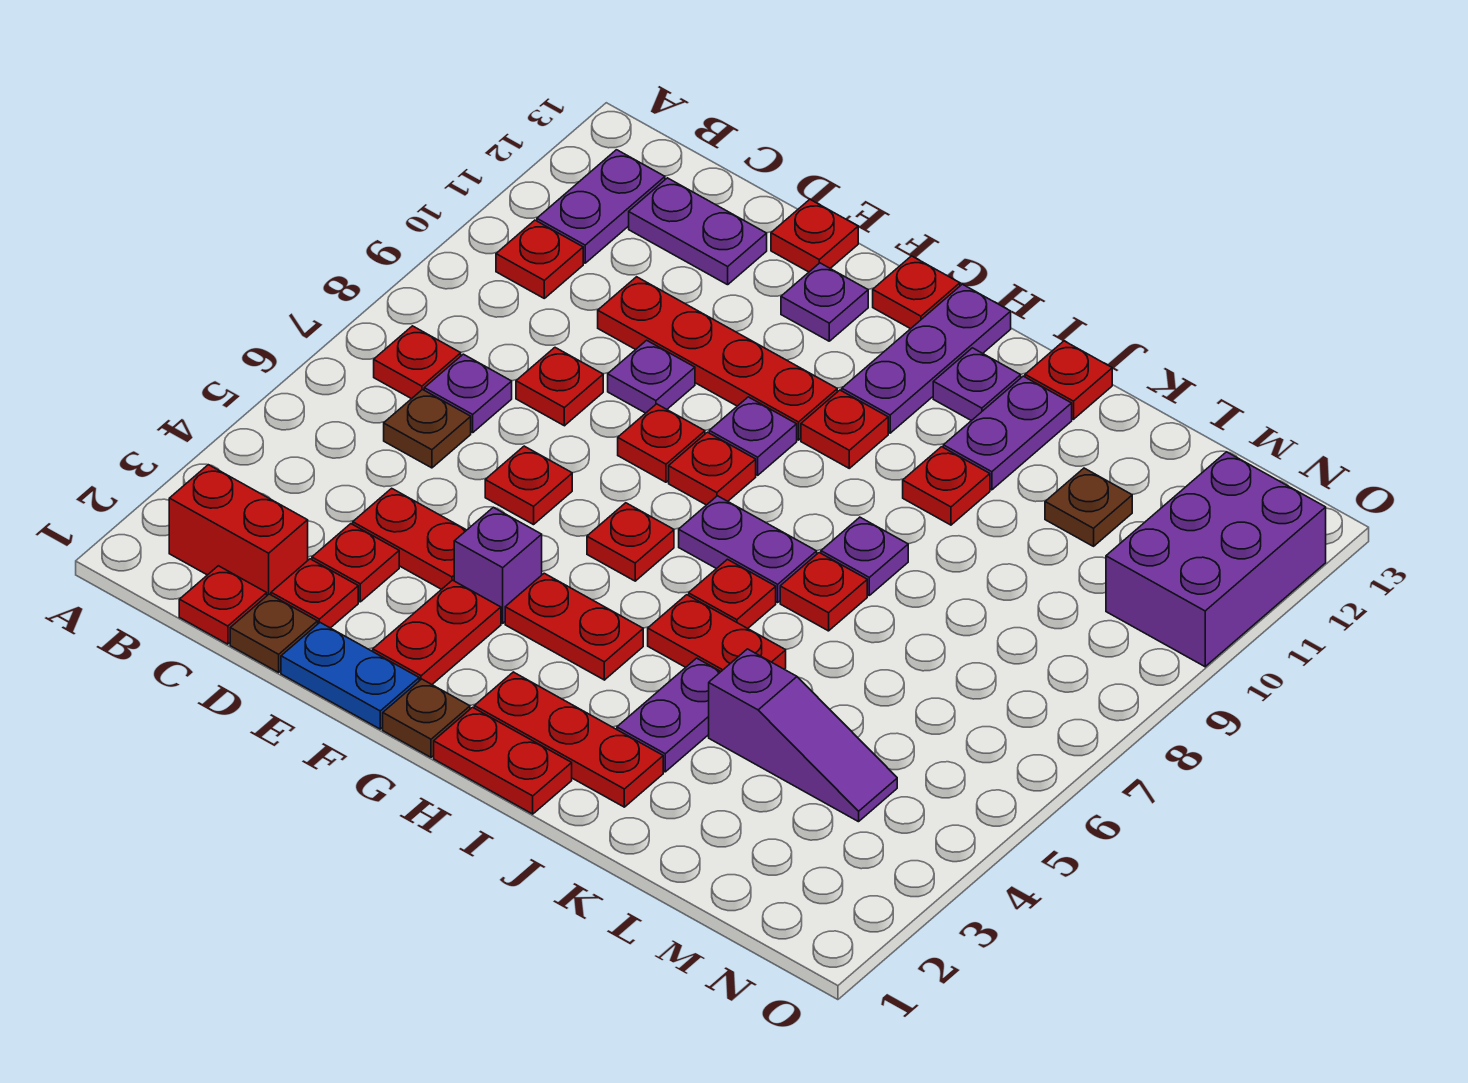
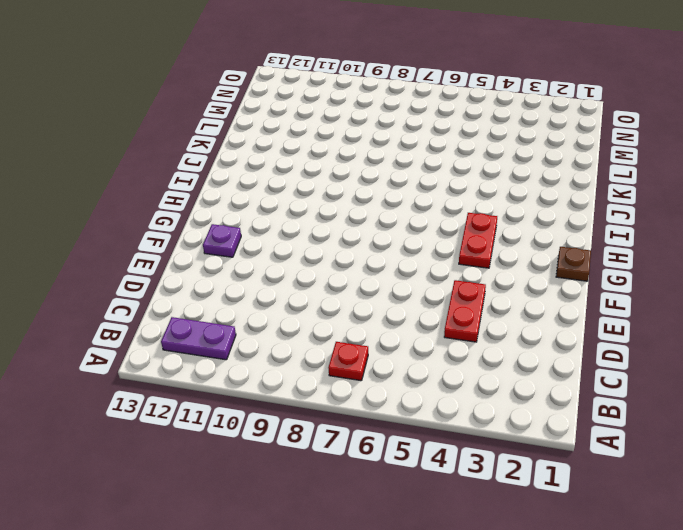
none -> red brick B2:C2 level 1
none -> red plate B10 level 1
none -> red plate C1 level 1
none -> brown plate C6 level 1

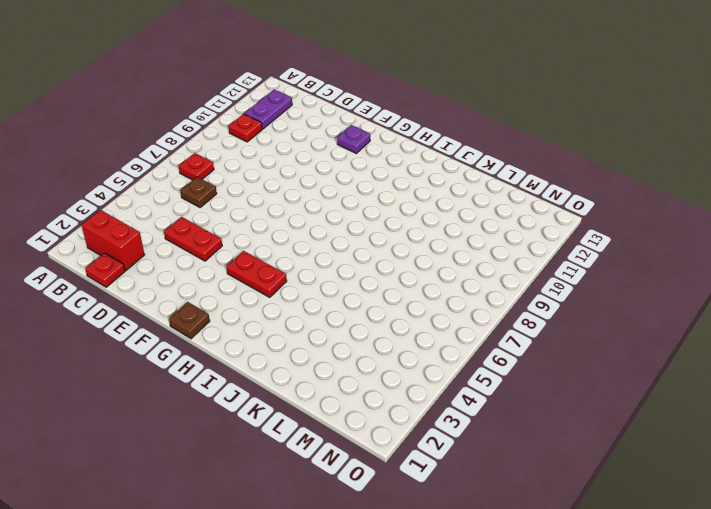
none -> purple plate C7 level 1
none -> purple plate C12:D12 level 1
none -> brown plate D1 level 1
none -> red plate D2 level 1

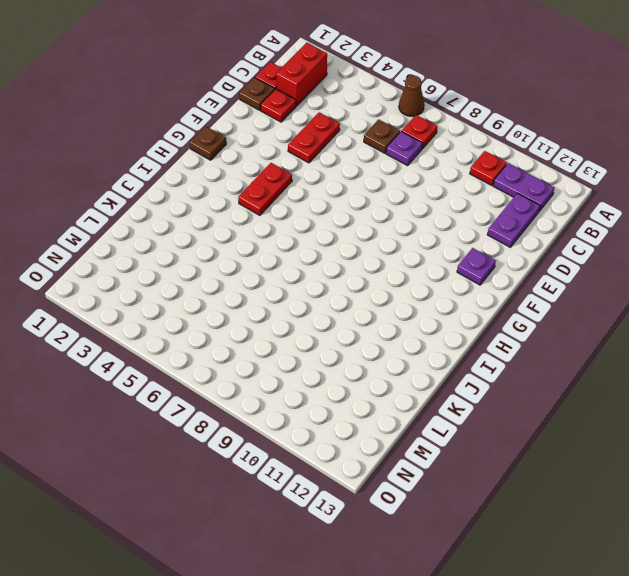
brown cone A6 level 1 -> none
none -> red plate D3 level 1
none -> red plate D8 level 1
none -> red plate D10:G10 level 1
none -> blue plate E1:F1 level 1

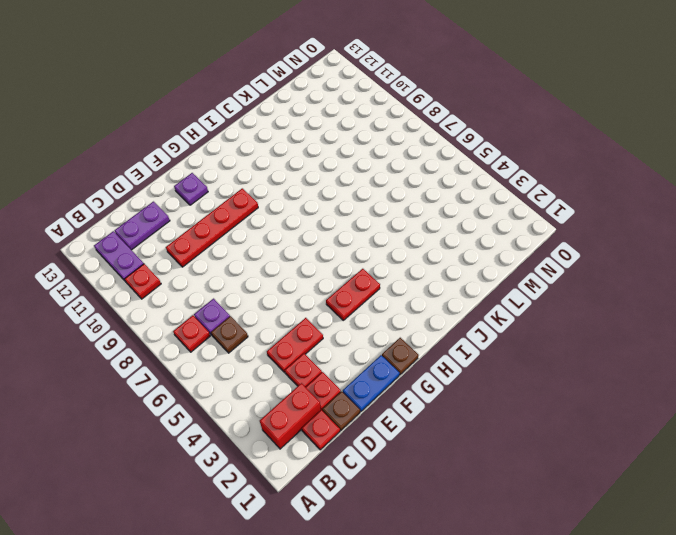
none -> red plate D8 level 1
none -> red plate E6 level 1
none -> purple plate E9 level 1
none -> red plate E13 level 1

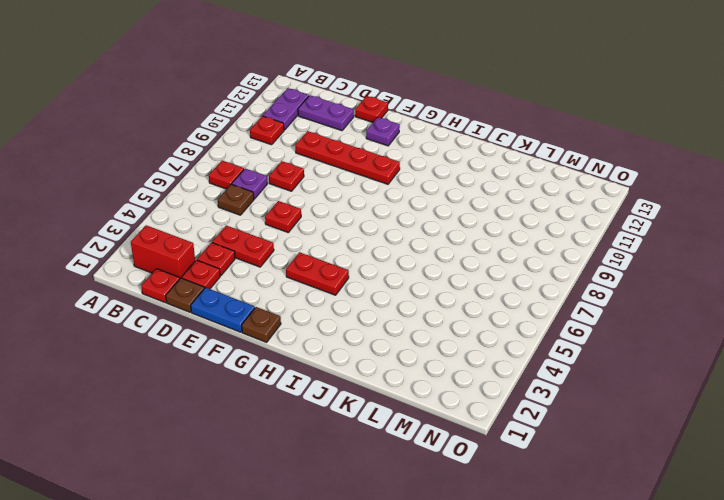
none -> purple plate E9 level 1
none -> red plate F2:F3 level 1
none -> purple brick F4 level 1
none -> red plate F8 level 1

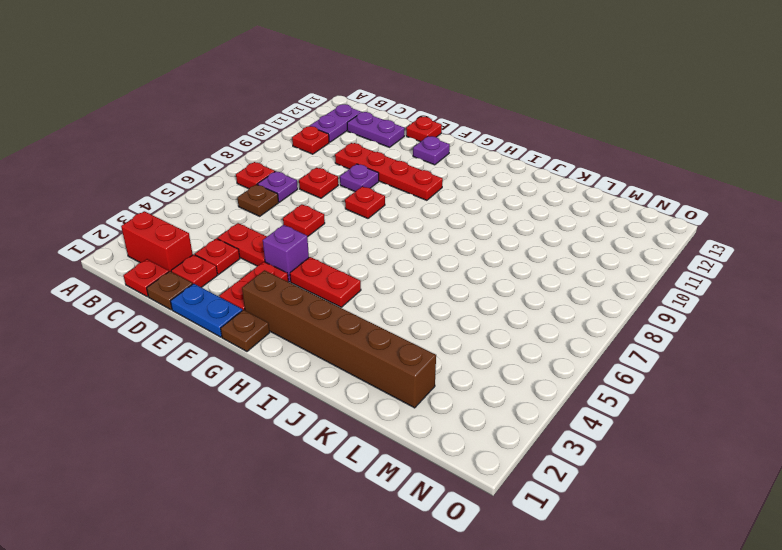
brown brick G2:L2 level 1 -> red plate H2:J2 level 1
none -> red plate G6 level 1
none -> red plate G8 level 1
none -> purple plate G9 level 1
none -> red plate G13 level 1

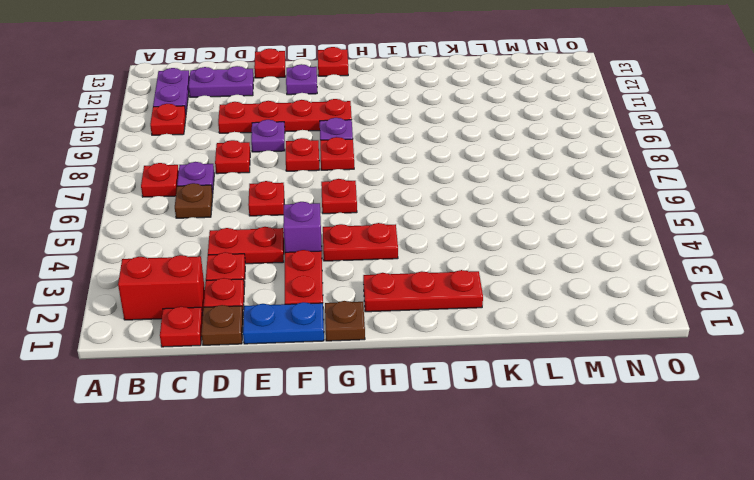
none -> red plate H1:I1 level 1
none -> purple plate H7:I7 level 1
none -> red plate H10 level 1
none -> purple plate H11:H13 level 1

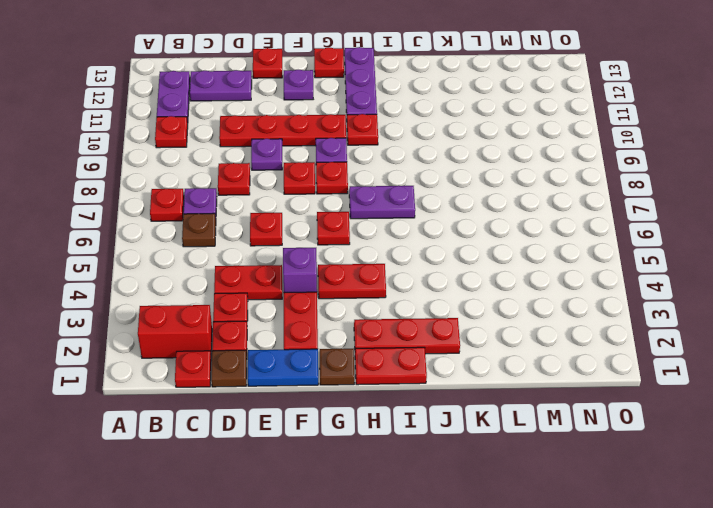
none -> red plate I5:J5 level 1
none -> red plate I6 level 1
none -> purple plate I12 level 1
none -> purple plate J3:J4 level 1

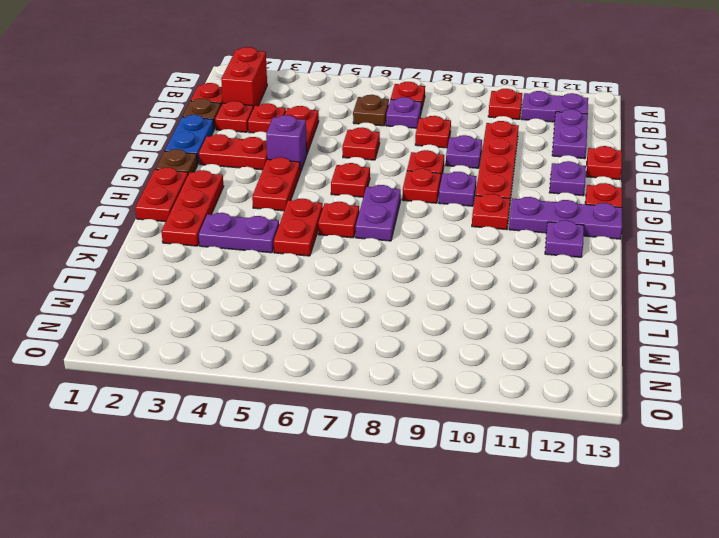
none -> red plate J7 level 1
none -> purple plate J8 level 1
none -> red plate J10 level 1
none -> purple plate J11:J12 level 1

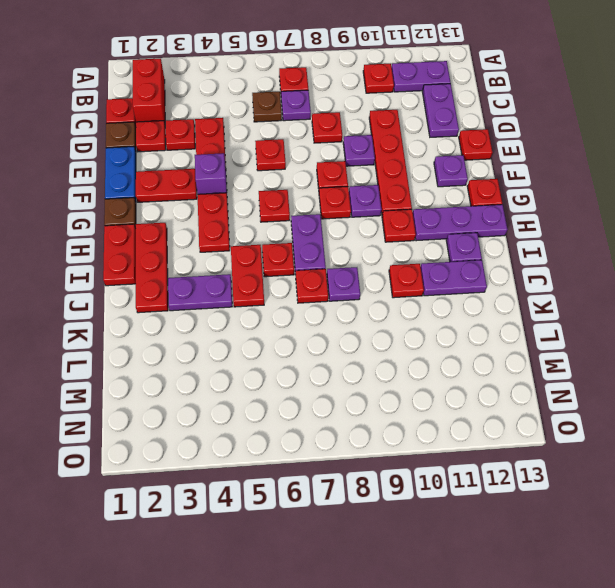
none -> red plate J13 level 1
none -> purple slope K4:M4 level 1 top K
none -> brown plate L11 level 1
none -> purple brick N10:O12 level 1

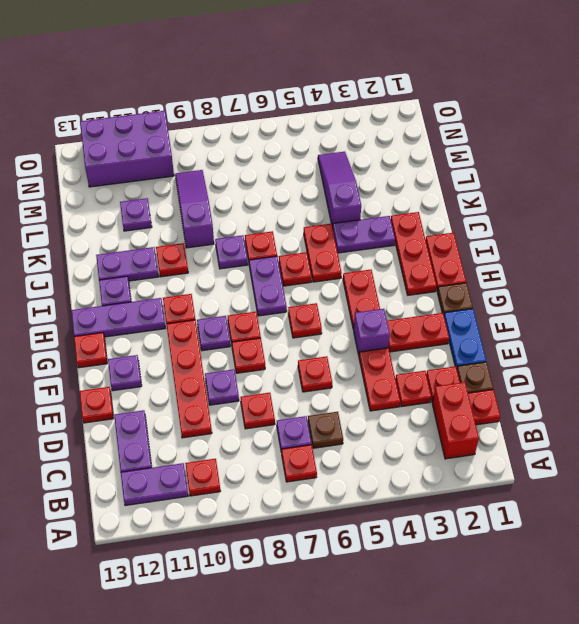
purple slope K9:M9 level 1 top K -> none
purple plate L11 level 1 -> brown plate L11 level 1
none -> red plate J13 level 1

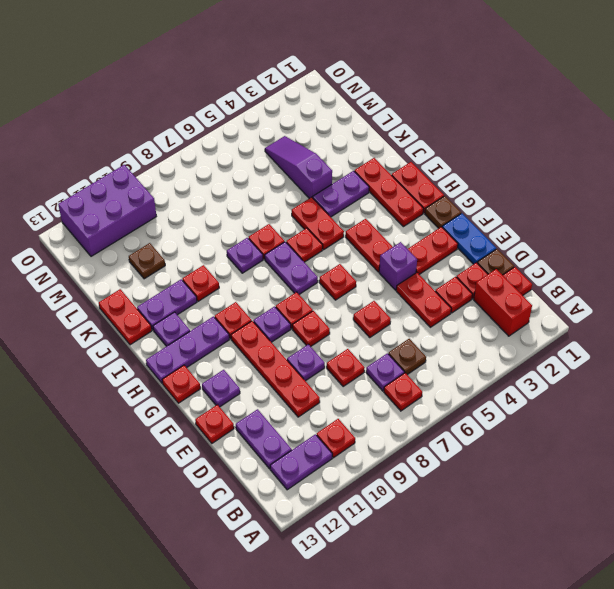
red plate J13:K13 level 1 -> red plate J13 level 1

